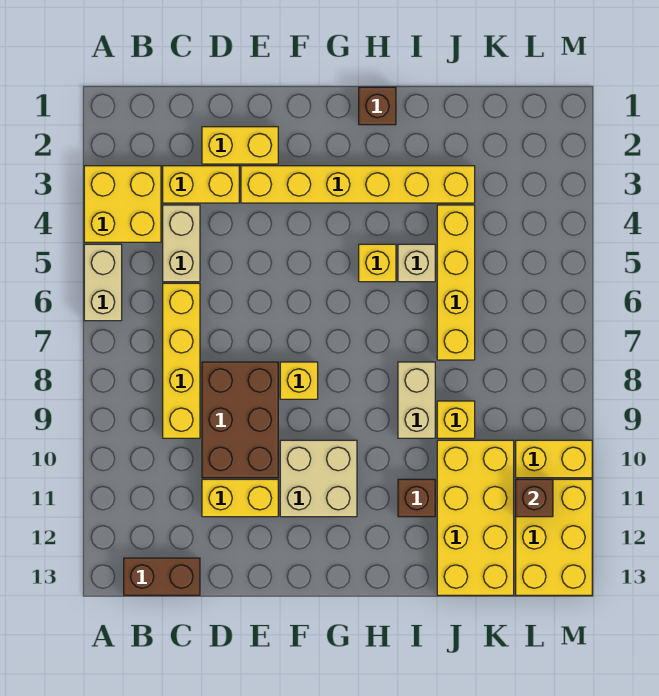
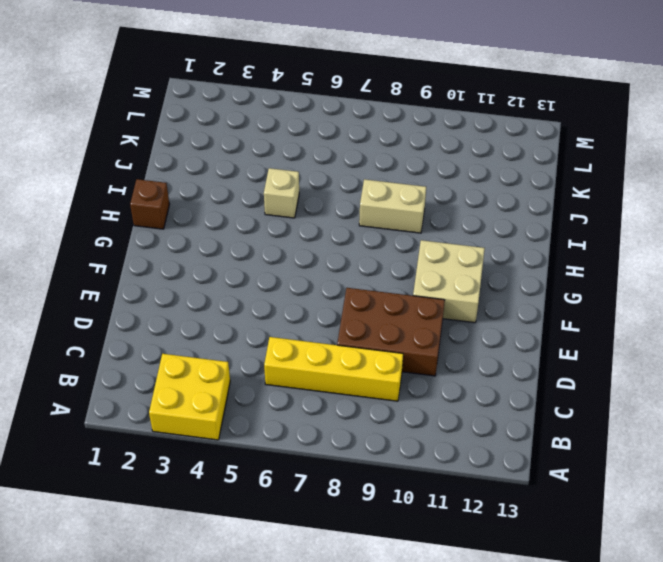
none -> tan brick A5:A6 level 1
none -> brown brick B13:C13 level 1
none -> yellow brick C3:D3 level 1

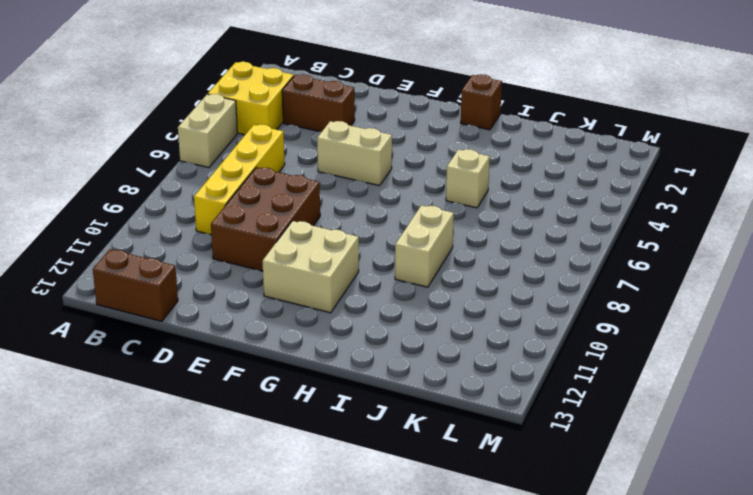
brown brick C3:D3 level 1 -> yellow brick C3:D3 level 1
tan brick E5:F5 level 1 -> tan brick C4:C5 level 1
none -> yellow brick D2:E2 level 1
none -> yellow brick D11:E11 level 1
none -> yellow brick E3:J3 level 1

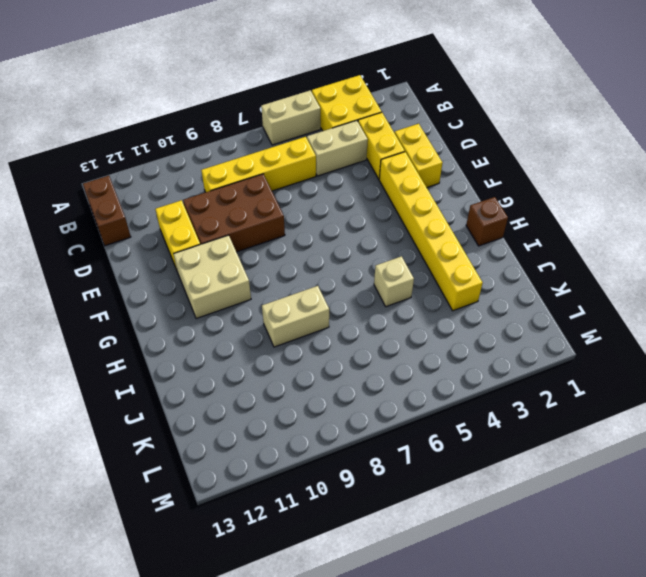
none -> yellow brick F8 level 1
none -> yellow brick H5 level 1
none -> brown brick I11 level 1

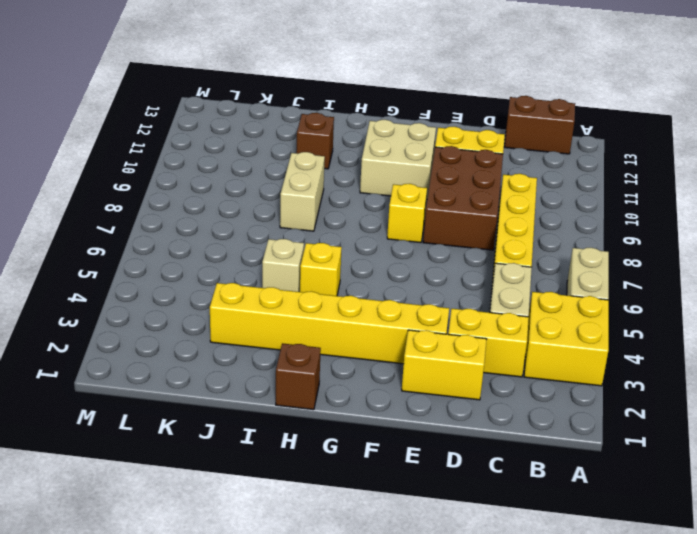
none -> yellow brick J4:J7 level 1
none -> yellow brick J9 level 1
none -> yellow brick J10:K13 level 1

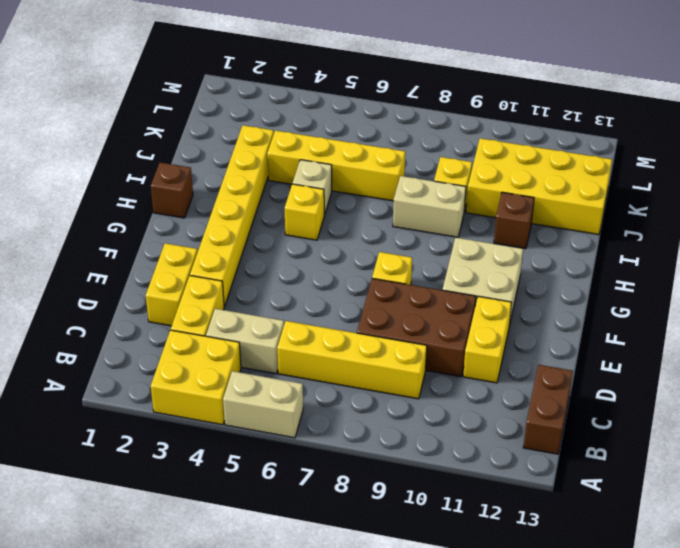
none -> yellow brick L10:M10 level 1
none -> yellow brick L11:M13 level 1
none -> brown brick L11 level 2

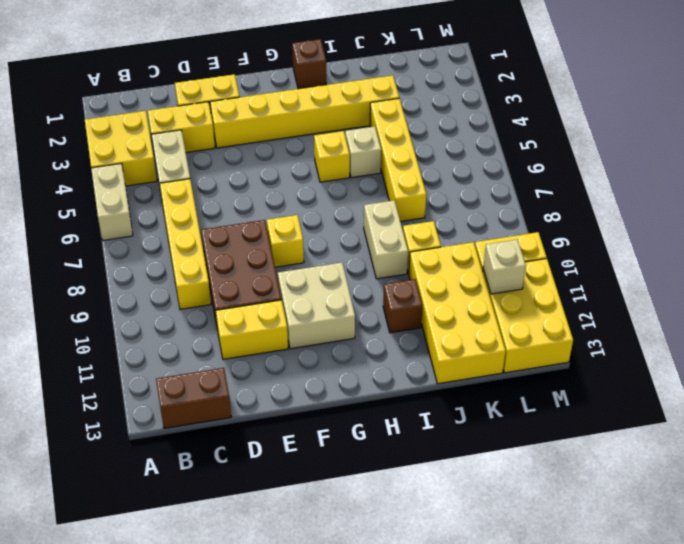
tan brick L11 level 2 -> brown brick L11 level 2

